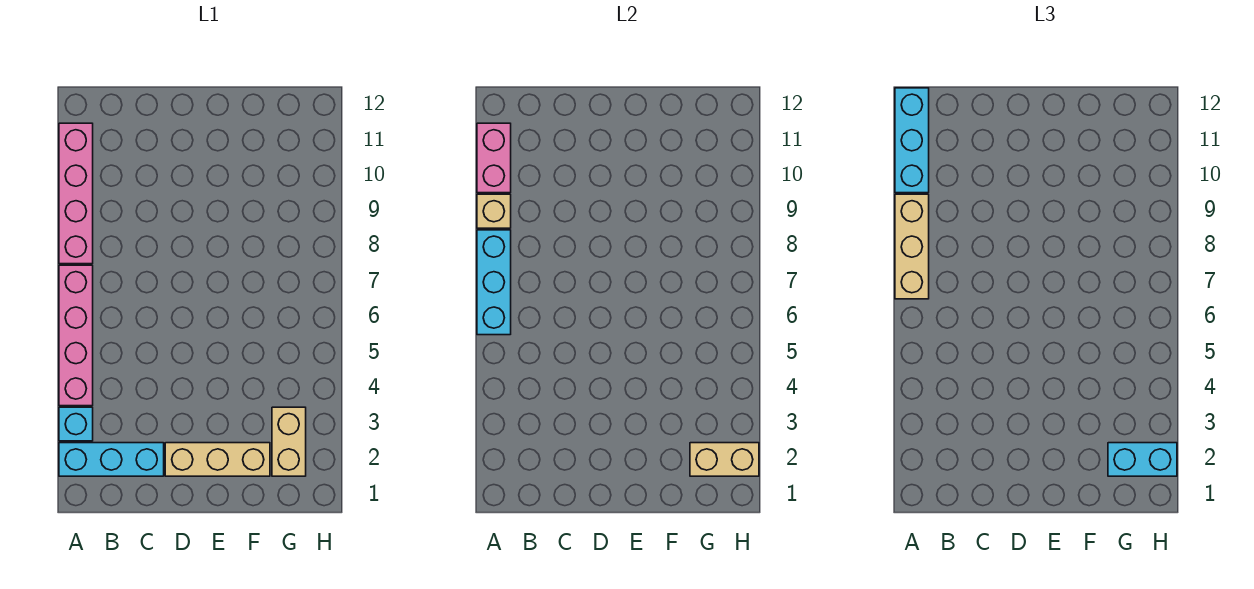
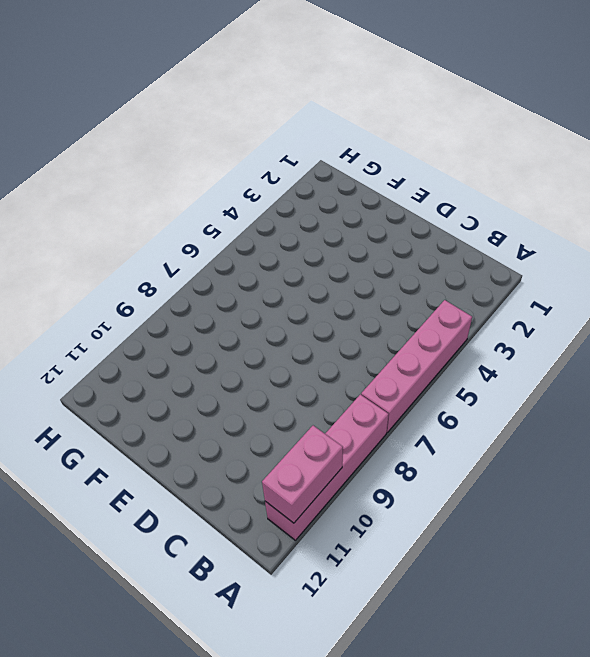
none -> cyan brick A2:C2 level 1
none -> cyan brick A3 level 1
none -> tan brick D2:F2 level 1

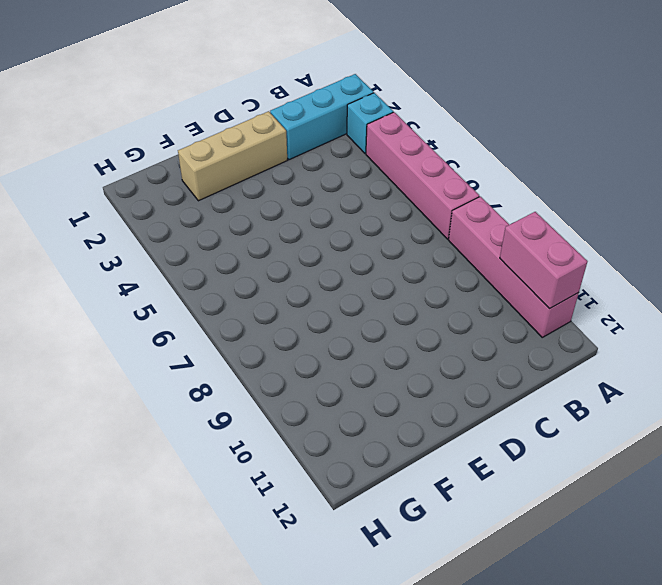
none -> tan brick G2:G3 level 1
none -> cyan brick A6:A8 level 2
none -> tan brick A9 level 2

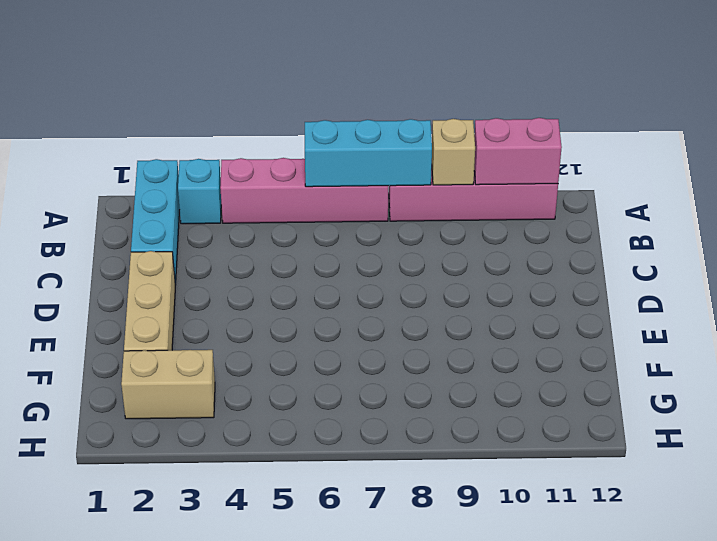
none -> tan brick G2:H2 level 2
none -> tan brick A7:A9 level 3
none -> cyan brick A10:A12 level 3

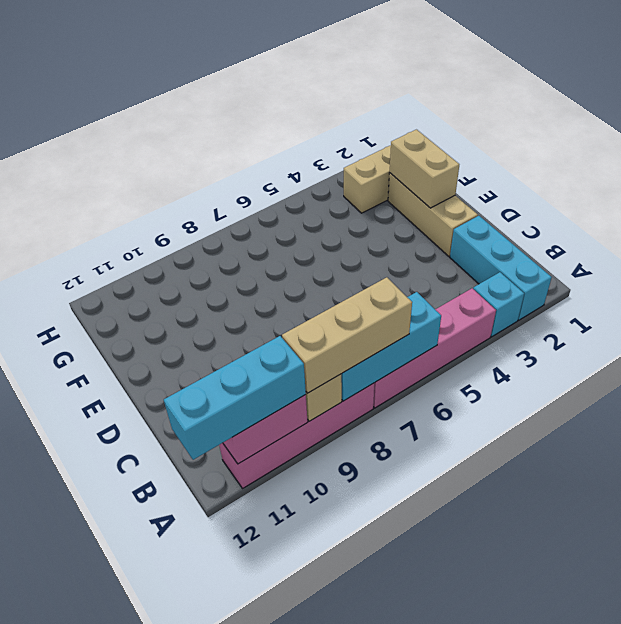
tan brick E2:F2 level 2 -> tan brick G2:H2 level 2
none -> cyan brick G2:H2 level 3

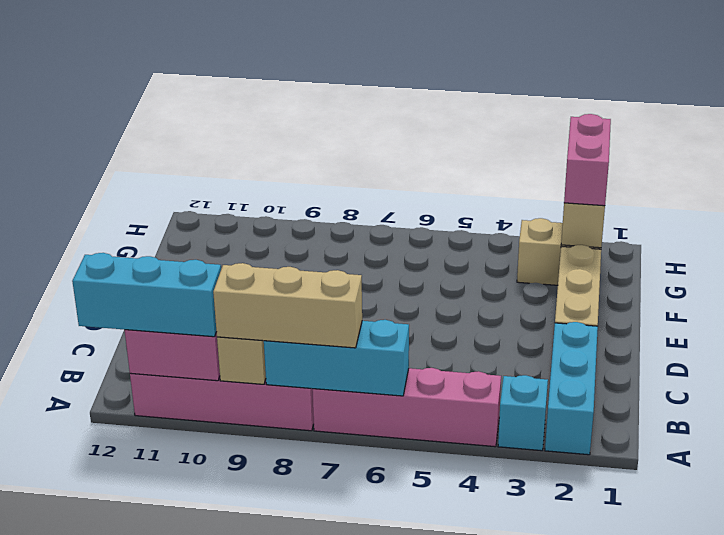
pink brick G2:H2 level 3 -> cyan brick G2:H2 level 3

